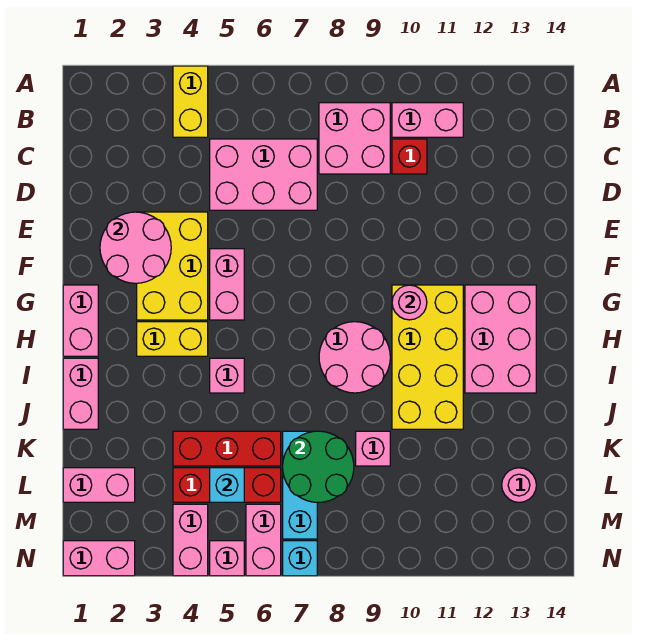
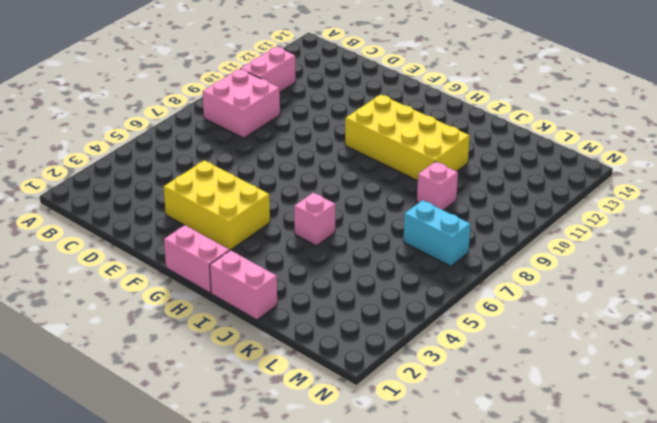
cyan brick L7:M7 level 1 -> cyan brick K7:M7 level 1
none -> yellow brick A4:B4 level 1
none -> pink brick C5:D7 level 1
none -> red brick C10 level 1

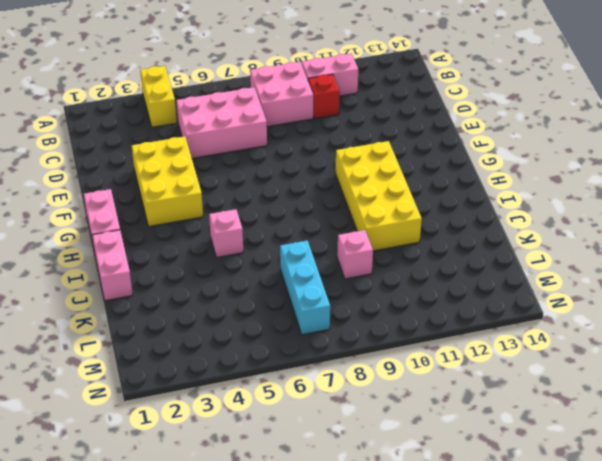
none -> pink brick F5:G5 level 1
none -> pink brick G12:I13 level 1
none -> yellow brick H3:H4 level 1

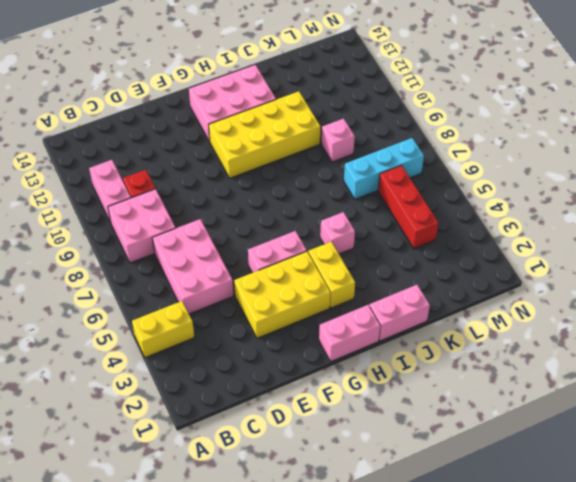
none -> pink round brick H8:I9 level 1
none -> red brick K4:K6 level 1
none -> pink brick L1:L2 level 1

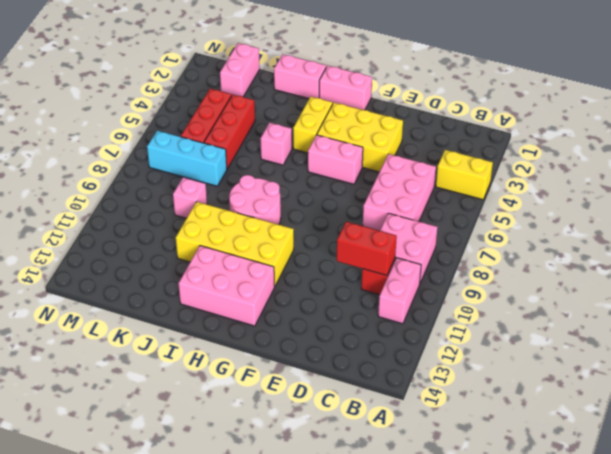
red brick C10:D10 level 2 -> none
none -> pink round brick L13 level 1
none -> pink brick M4:N4 level 1
none -> pink brick M6:N6 level 1

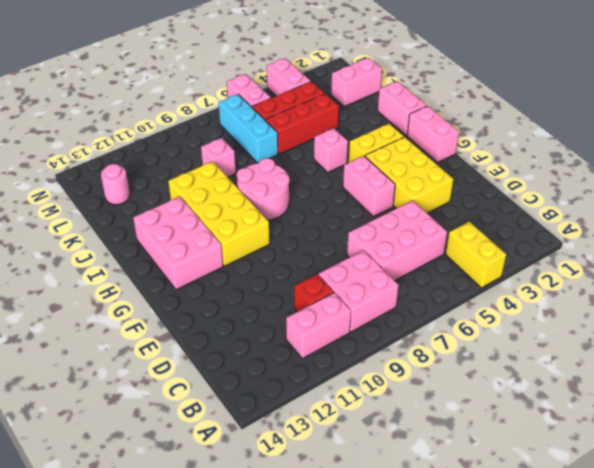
none -> pink brick N1:N2 level 1
none -> pink brick N5 level 1
none -> cyan brick N7 level 1

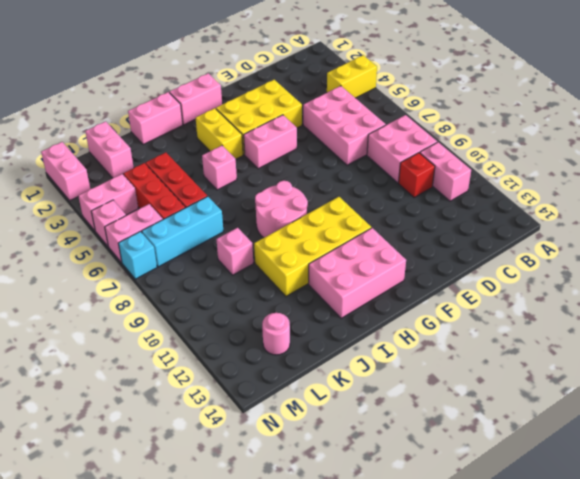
none -> pink round brick E2:F3 level 2
none -> pink round brick G10 level 2
none -> green round brick K7:L8 level 2

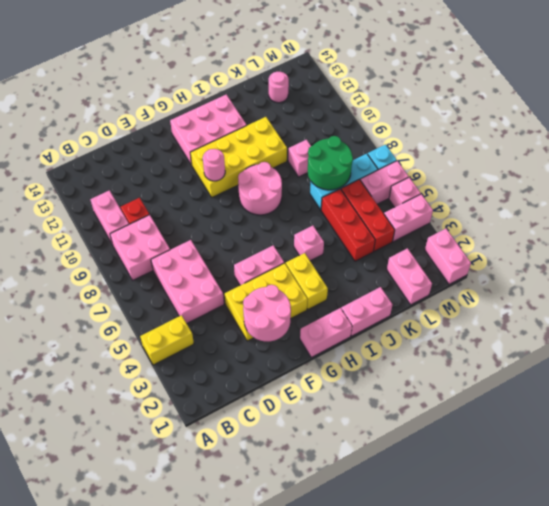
none -> cyan brick L5 level 2

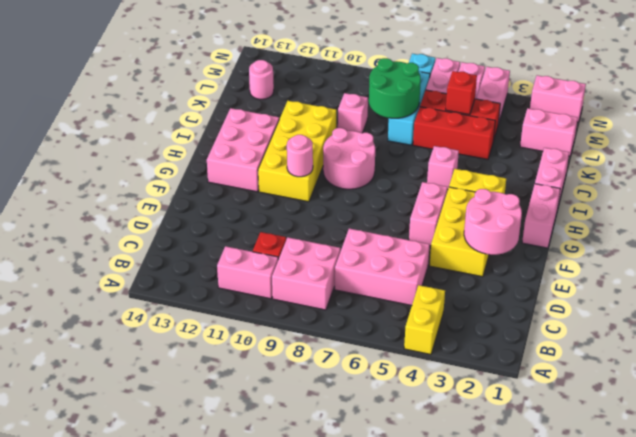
red brick L5 level 2 -> cyan brick L5 level 2

